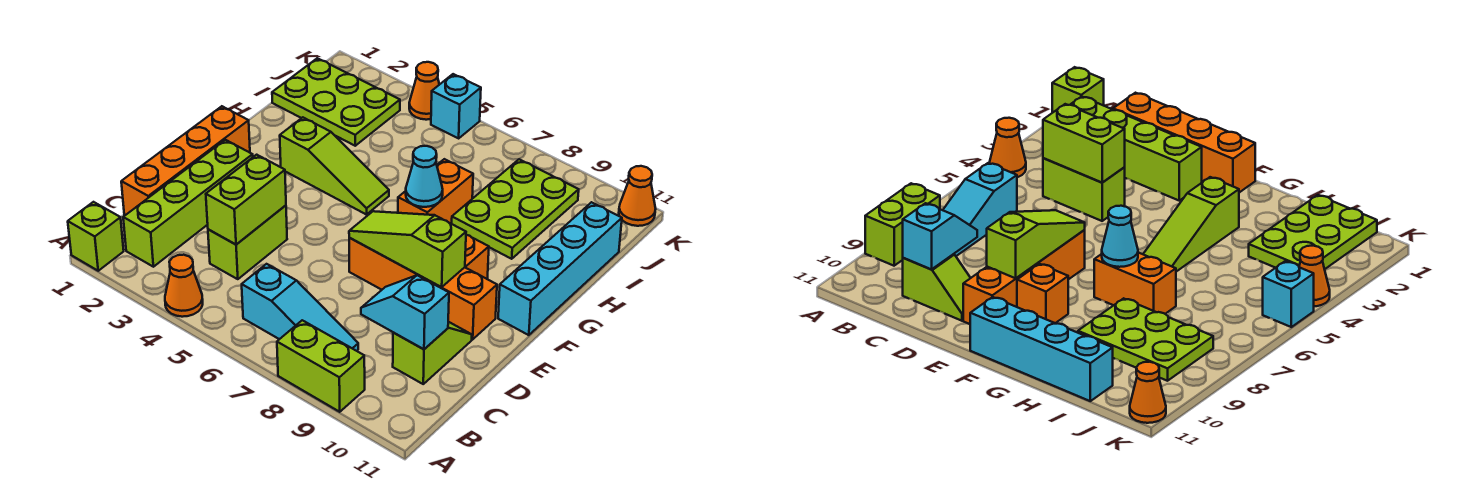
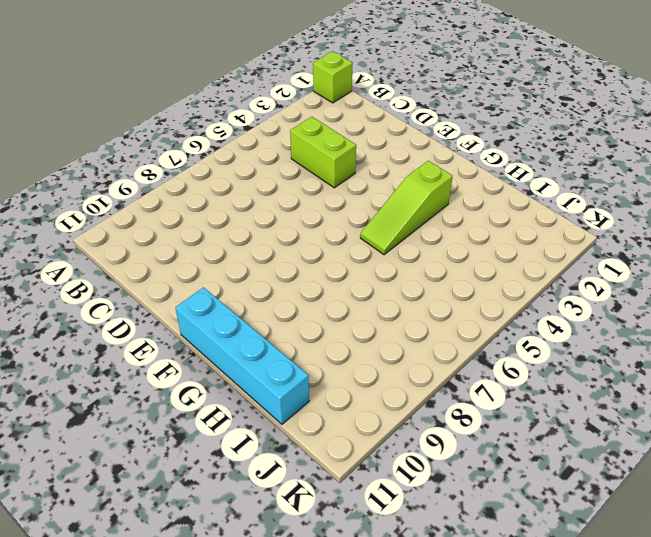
none -> orange cone A4 level 1
none -> lime brick A8:A9 level 1
none -> lime brick B2:E2 level 1

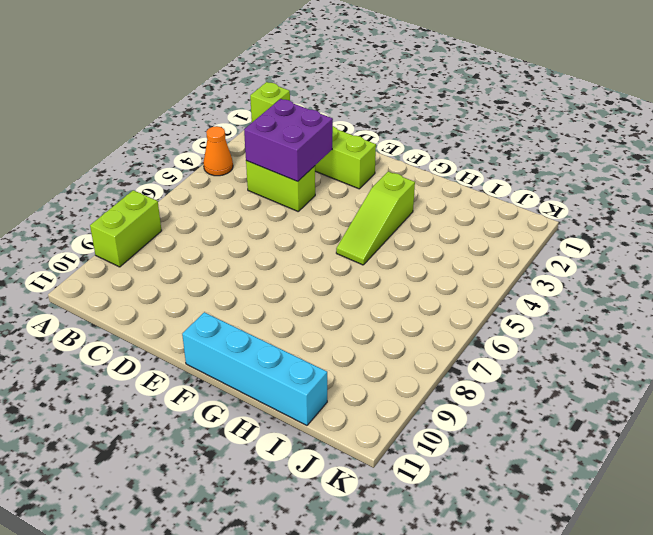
purple brick C3:D4 level 2 -> lime brick C4:D4 level 2
none -> cyan slope B6:B8 level 1 top 6
none -> orange brick C1:F1 level 1
none -> lime slope C10:D10 level 1 top C

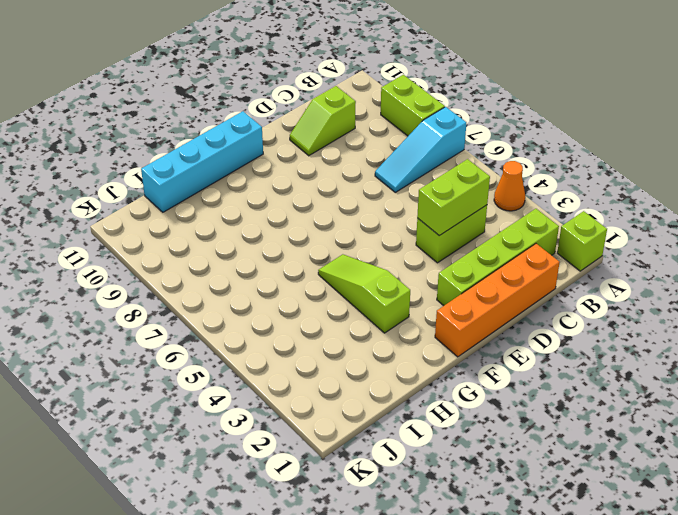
cyan slope A7:C7 level 1 top A -> cyan slope B6:B8 level 1 top 6
none -> orange brick E7:E10 level 1
none -> orange brick F9 level 1
none -> orange brick G7:H7 level 1

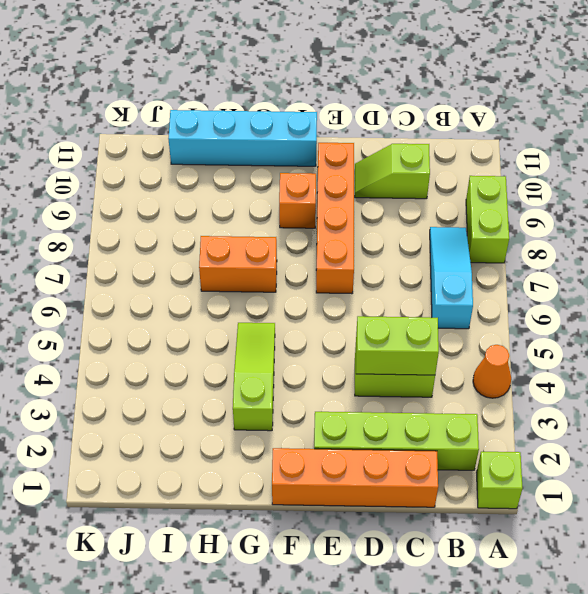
none -> lime plate H8:J9 level 1
none -> lime plate I1:J3 level 1
none -> orange cone K4 level 1

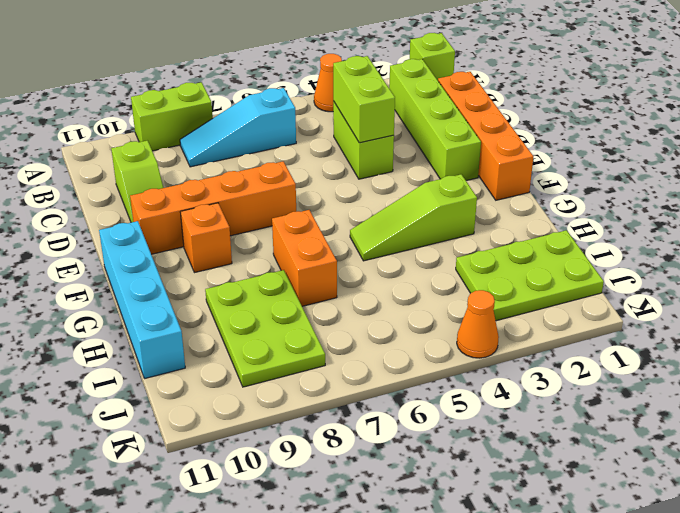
none -> cyan brick K5 level 1
none -> orange cone K11 level 1
none -> cyan slope C9:C10 level 2 top 10

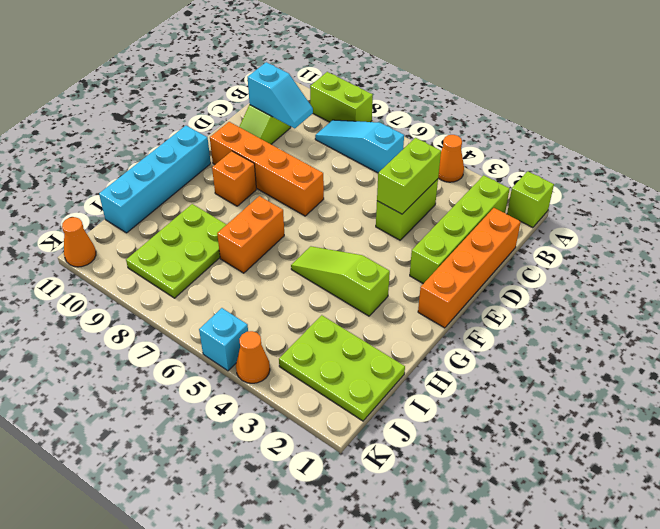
none -> lime slope E7:E9 level 2 top 9
none -> cyan cone G7 level 2

